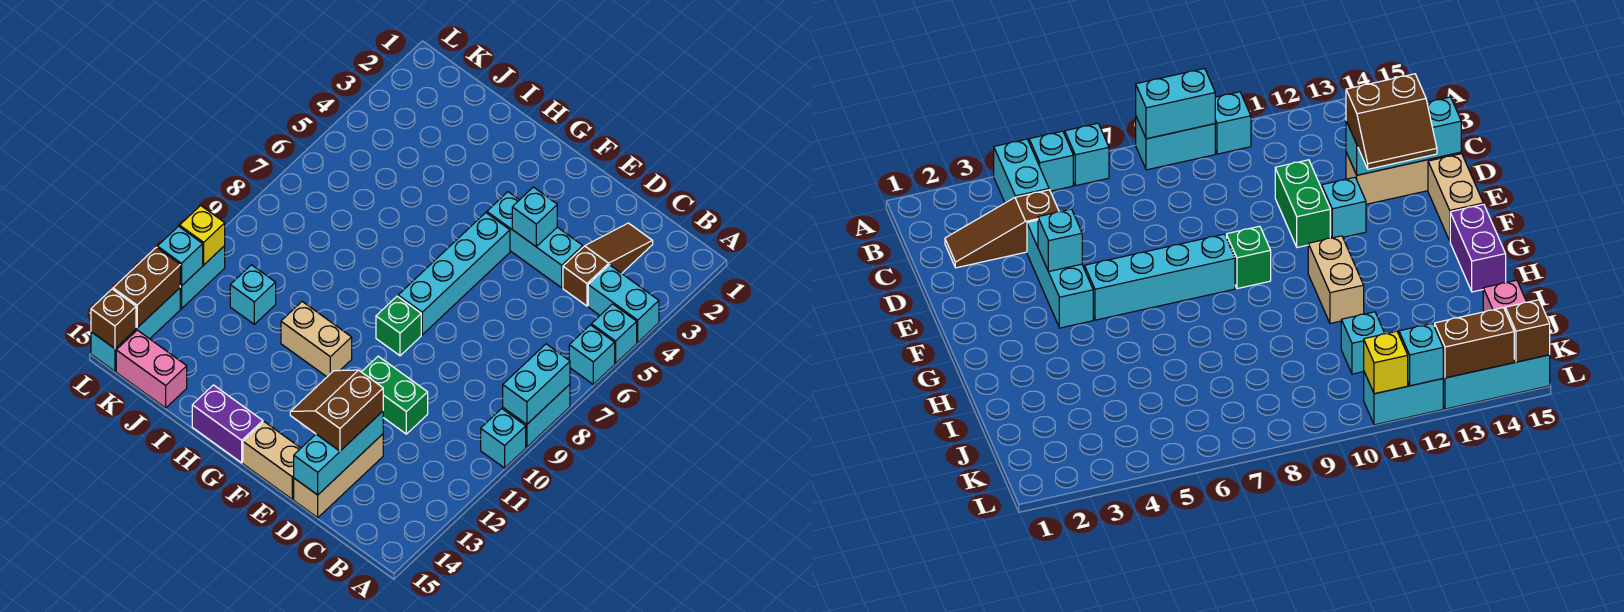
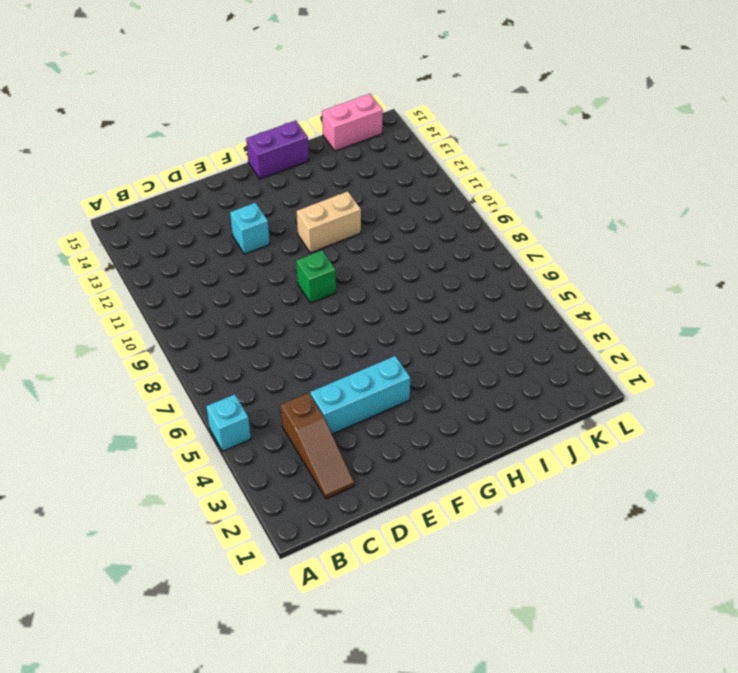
none -> cyan brick A4:B4 level 1
none -> cyan brick A6 level 1
none -> cyan brick A8:A9 level 1

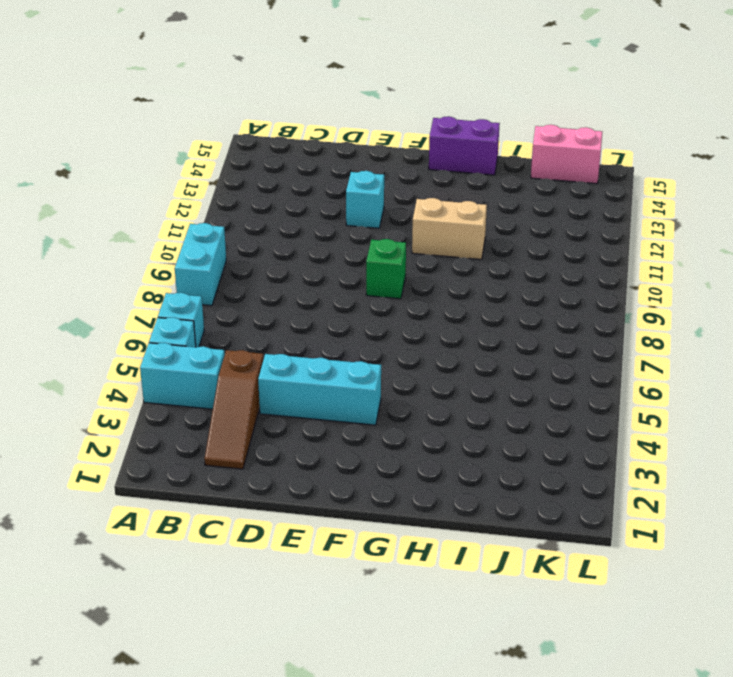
none -> cyan brick A10 level 1
none -> green brick D11:E11 level 1
none -> tan brick D13:D15 level 1

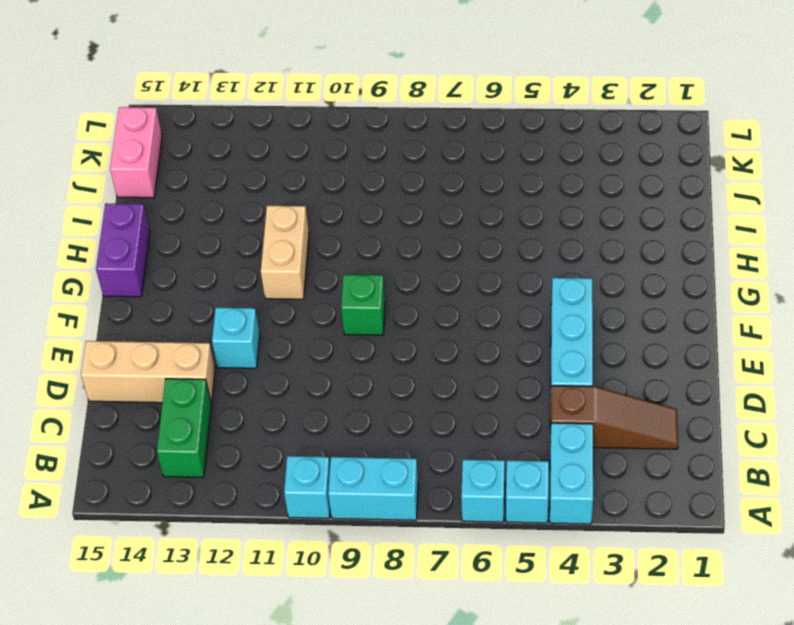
green brick B13:C13 level 1 -> green brick D11:E11 level 1
none -> tan brick E15:F15 level 1
none -> cyan brick F5:F8 level 1
none -> cyan brick J11 level 1

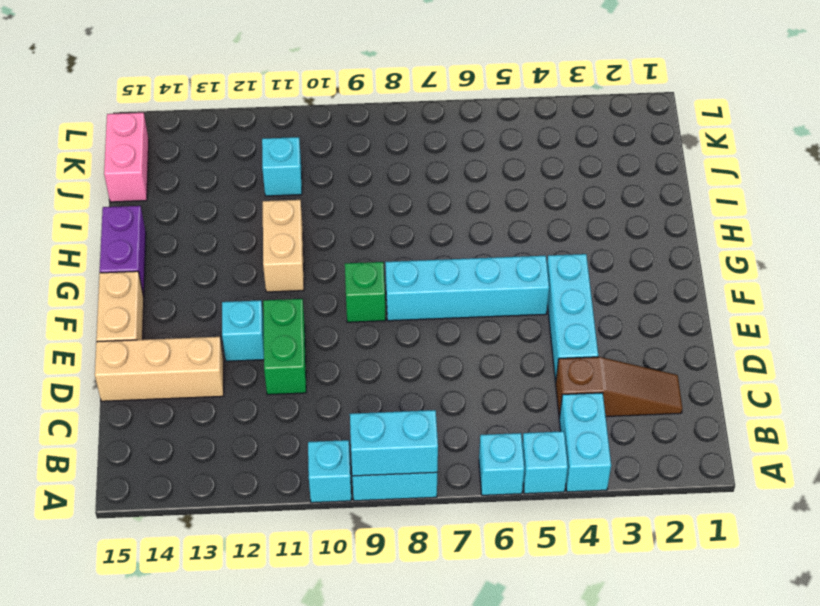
none -> cyan brick L11:L12 level 1
none -> cyan brick L13:L15 level 1
none -> cyan brick D13:D15 level 2

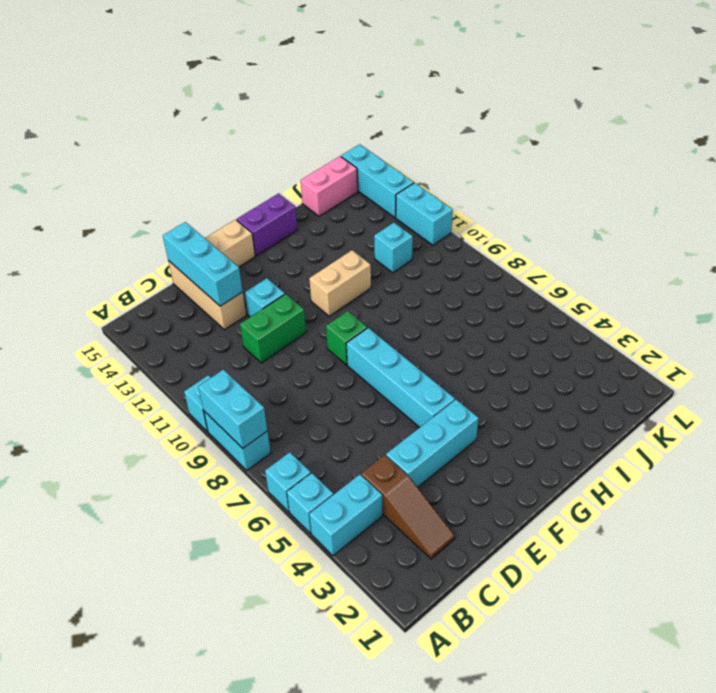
none -> cyan brick E4 level 2
none -> yellow brick L11 level 2
none -> cyan brick L12 level 2

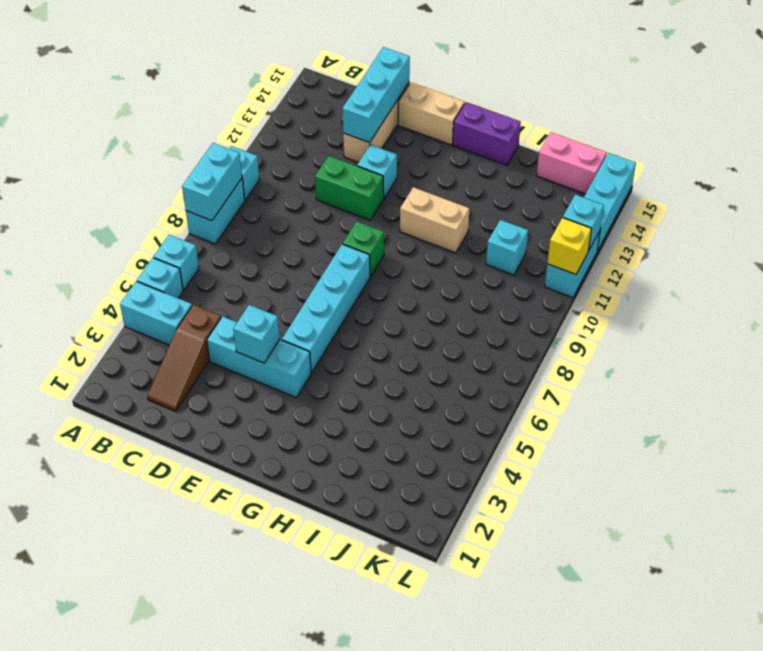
none -> brown brick L13:L14 level 2
none -> brown brick L15 level 2
none -> brown slope D13:E14 level 3 top D

